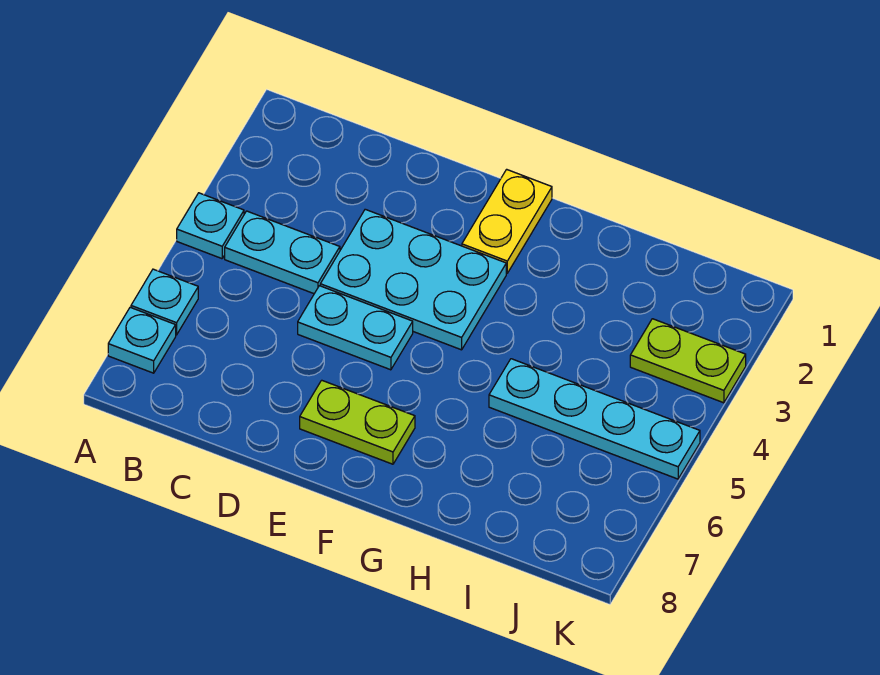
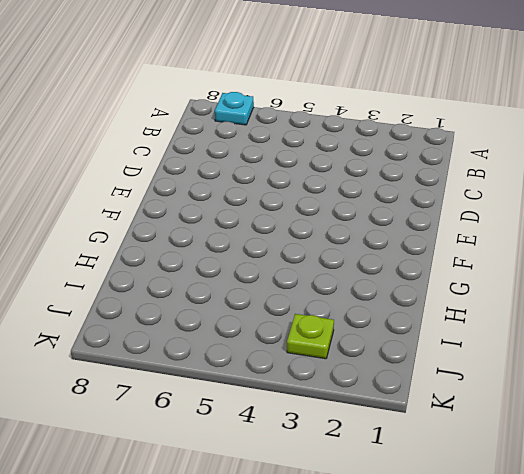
lime plate J3 level 1 -> lime plate J3:K3 level 1
none -> cyan plate A4 level 1
none -> cyan plate A6 level 1

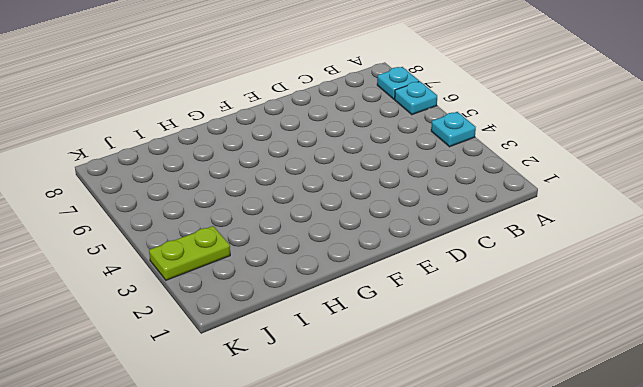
none -> cyan plate B4:C4 level 1
none -> cyan plate D3:F4 level 1

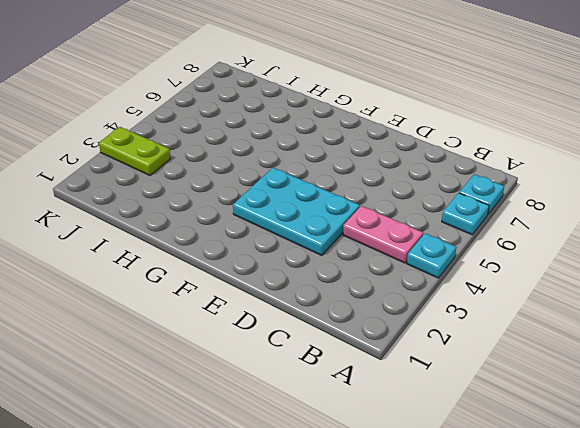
pink plate B4:C4 level 1 -> cyan plate B4:C4 level 1
none -> cyan plate D5:E5 level 1
none -> lime plate E7:F7 level 1

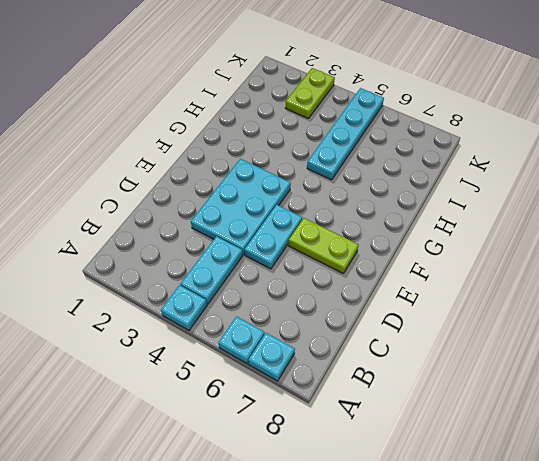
lime plate E6:E7 level 1 -> lime plate E7:F7 level 1
none -> yellow plate F1:F2 level 1

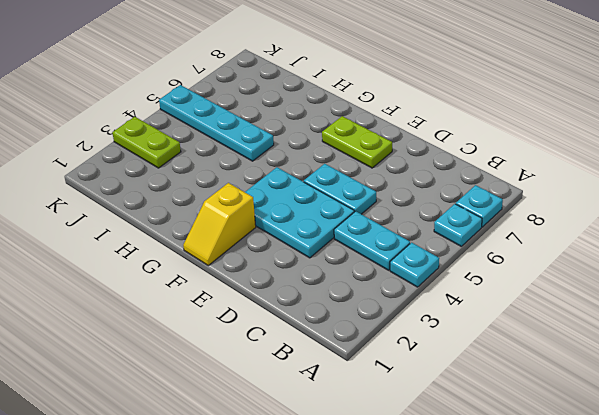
yellow slope F1:F2 level 1 top 2 -> yellow plate F1:F2 level 1

